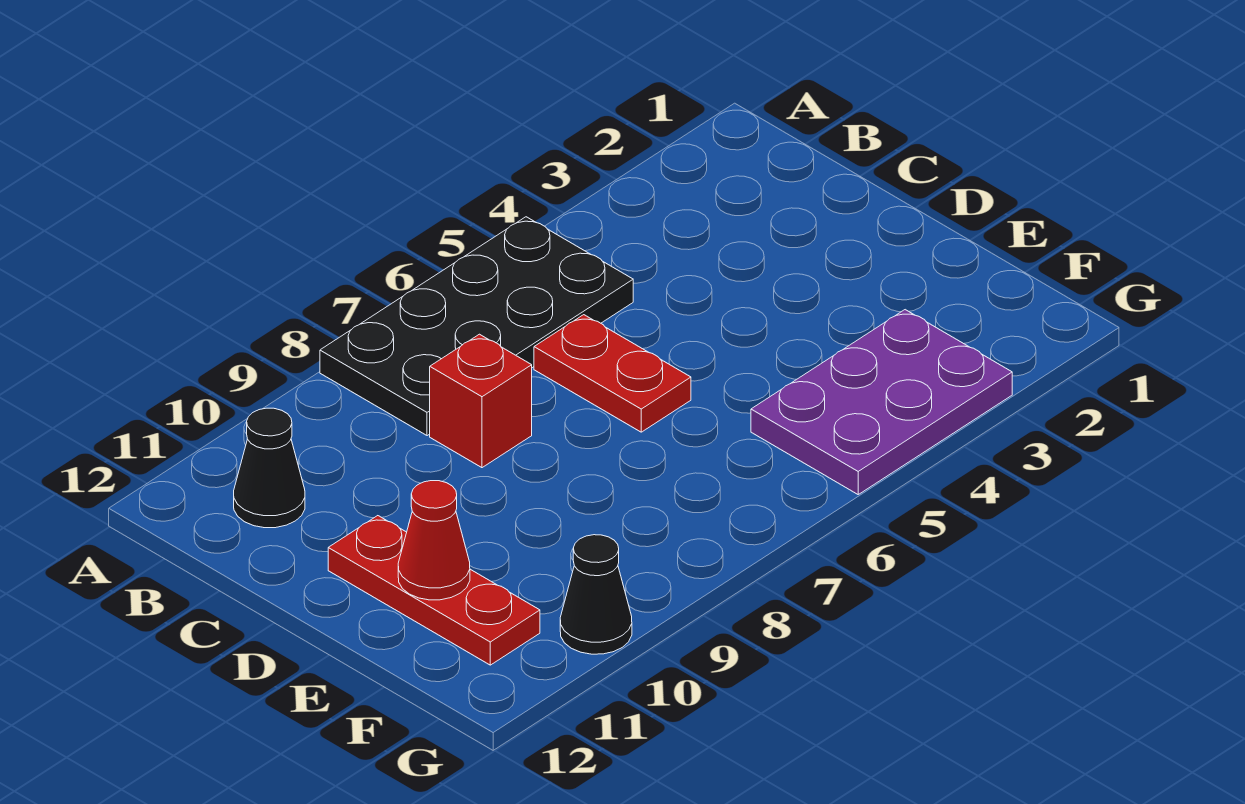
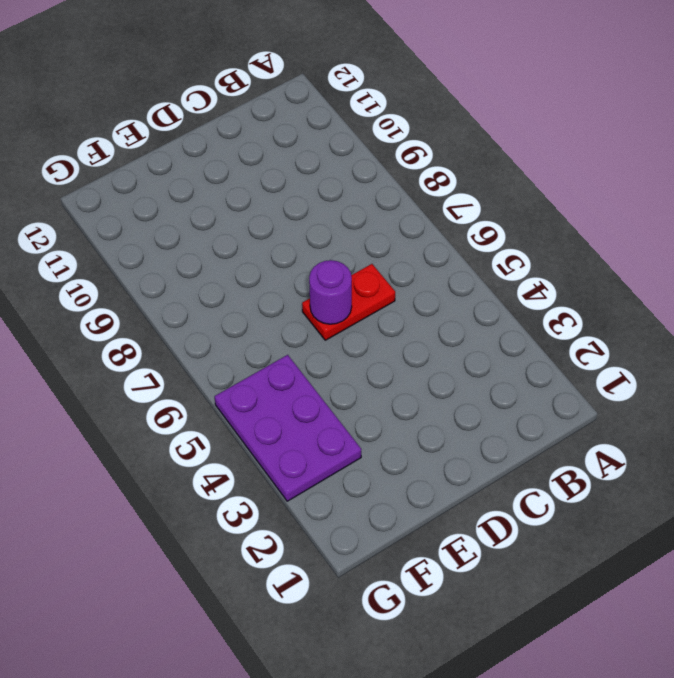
purple round brick D6 level 2 -> none
none -> black plate A5:B8 level 1
none -> black cone B11 level 1

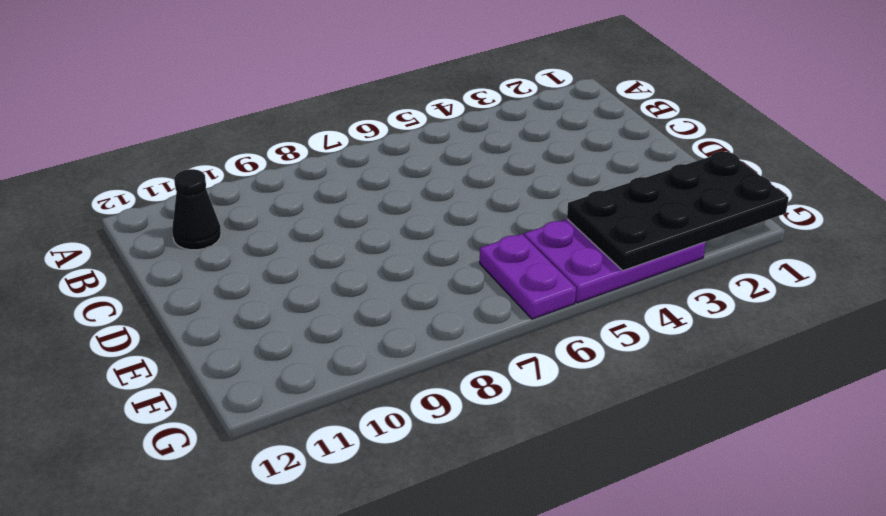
black plate F1:G4 level 2 -> black plate A5:B8 level 1
purple plate F6:G6 level 1 -> none
none -> red plate C6:D6 level 1
none -> red brick C8 level 1

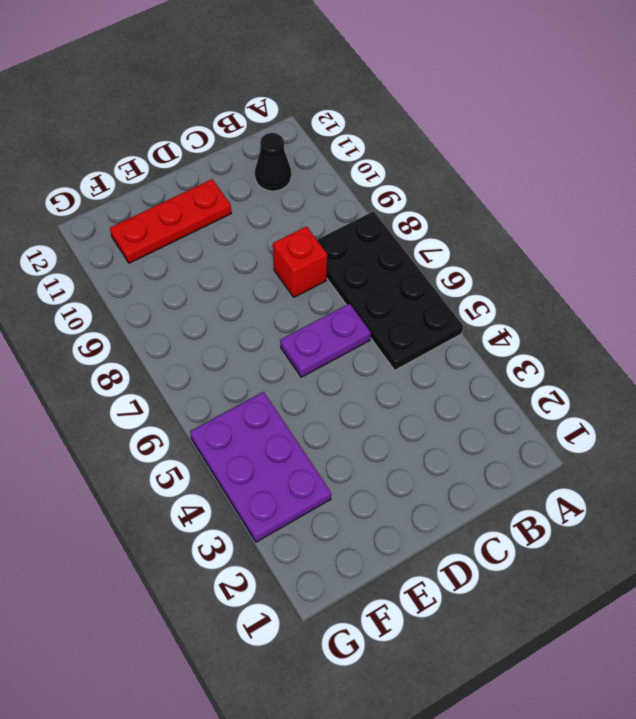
purple plate C6:D6 level 1 -> red plate C6:D6 level 1
none -> black cone G10 level 1
none -> red cone E11 level 2

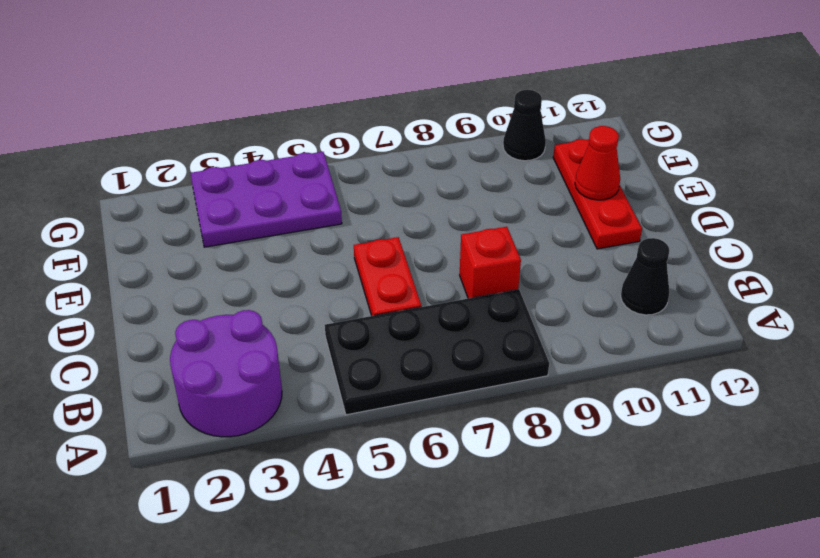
purple round brick A2:B3 level 1 -> none

